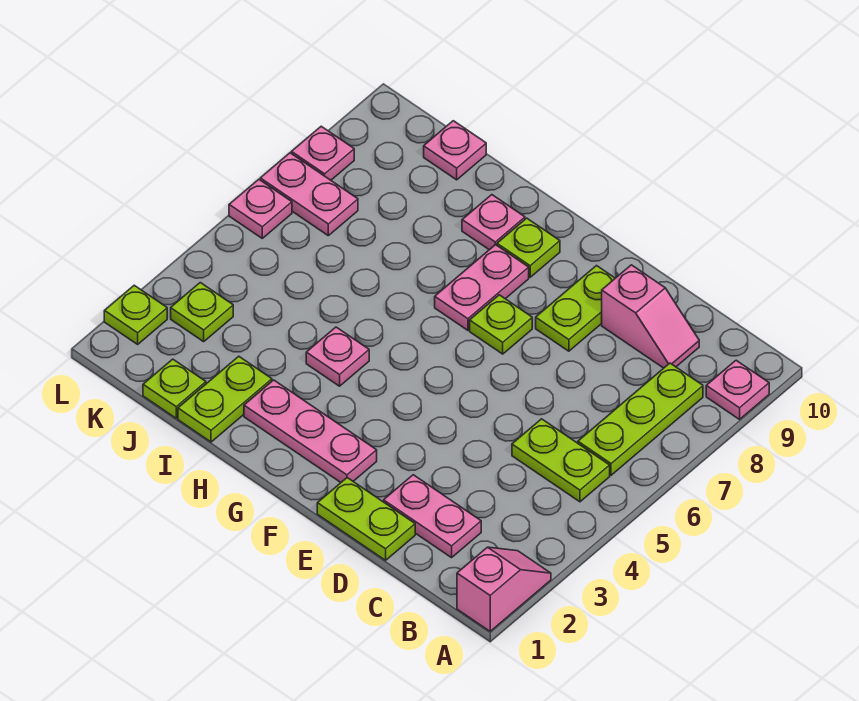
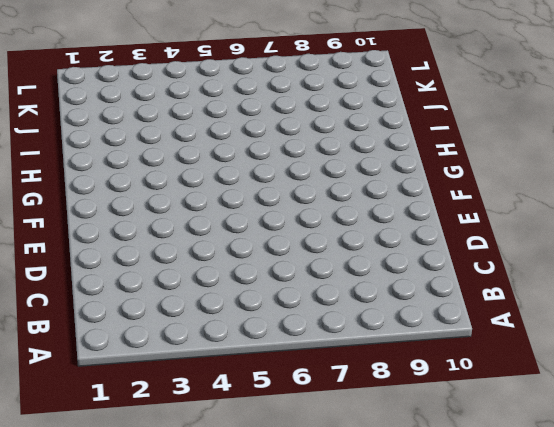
none -> pink slope A1:A2 level 1 top 1
none -> pink plate A9 level 1
none -> lime plate B5:C5 level 1

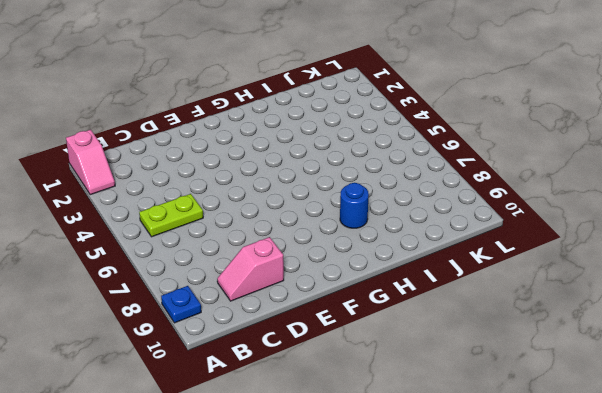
blue plate A9 level 1 -> pink plate A9 level 1
blue round brick H8 level 1 -> none
none -> lime plate B6:B8 level 1
none -> pink plate C2:D2 level 1
none -> lime plate D1:E1 level 1

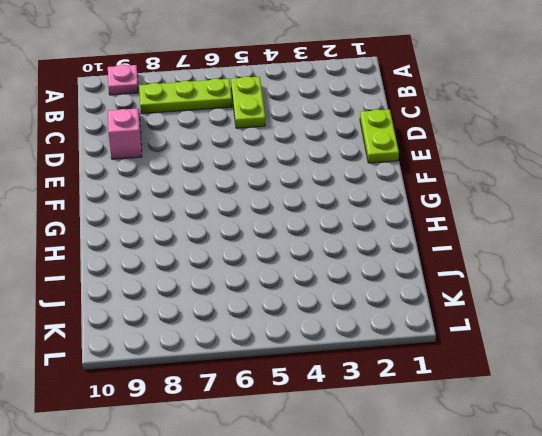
none -> pink slope A1:A2 level 1 top 1
none -> pink plate C2:D2 level 1
none -> lime plate E8:E9 level 1

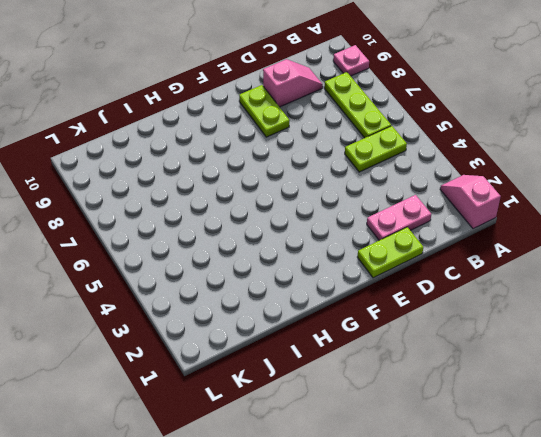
none -> pink plate F2:H2 level 1
none -> lime plate F7 level 1
none -> pink plate G7:G8 level 1

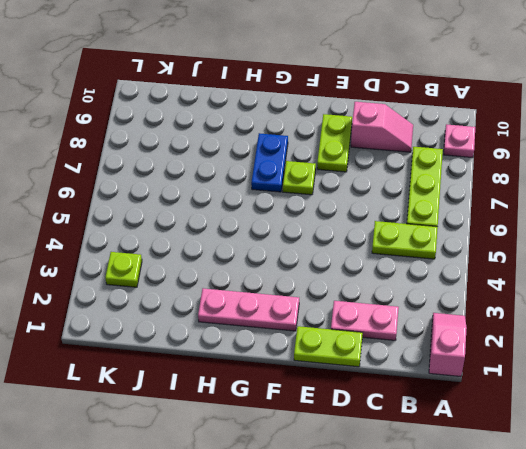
blue plate G7:G8 level 1 -> pink plate G7:G8 level 1
none -> lime plate G9 level 1
none -> pink plate H4 level 1
none -> pink plate H9 level 1

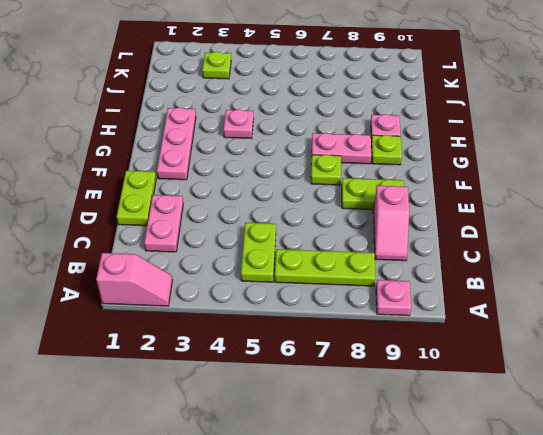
none -> lime plate I1:I2 level 1
none -> lime plate J1 level 1
none -> pink plate J10 level 1

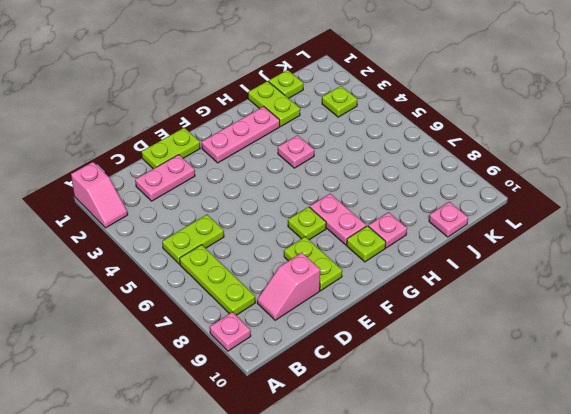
none -> pink plate K7:L7 level 1
none -> lime plate L2 level 1
none -> pink plate L6 level 1

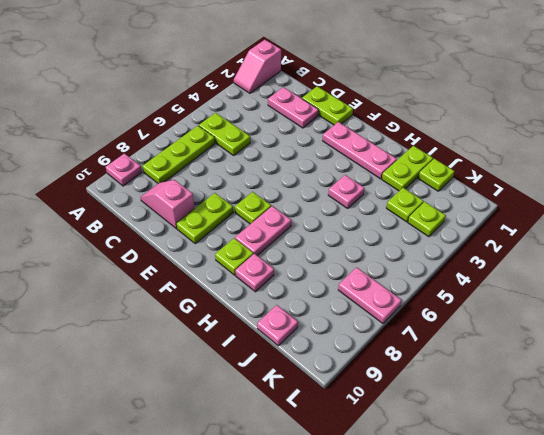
lime plate J3 level 1 -> lime plate L2 level 1
none -> pink plate L6 level 1
none -> pink plate L8 level 1

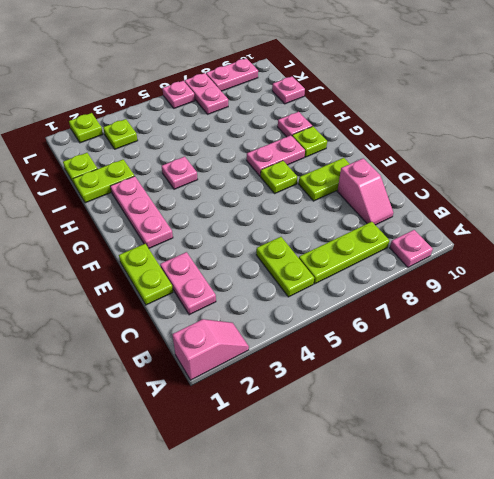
pink plate L8:L9 level 1 -> pink plate L8 level 1

